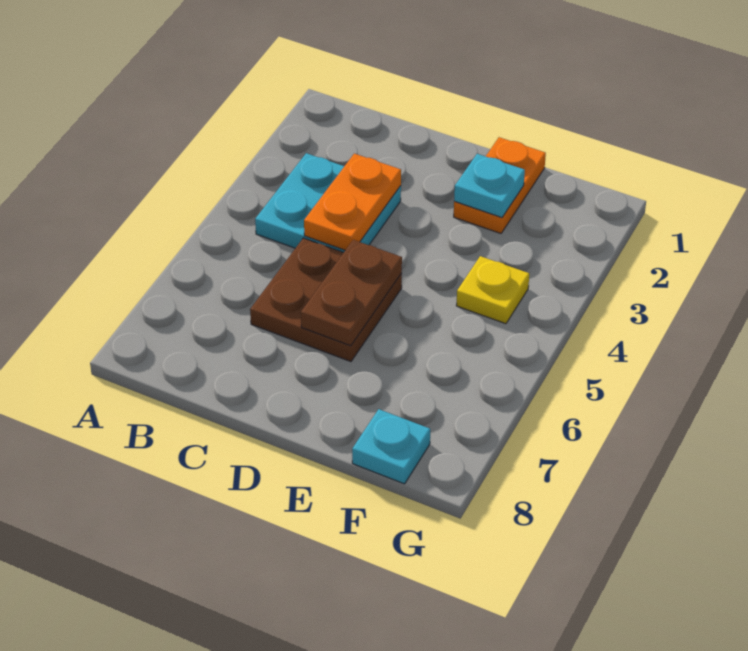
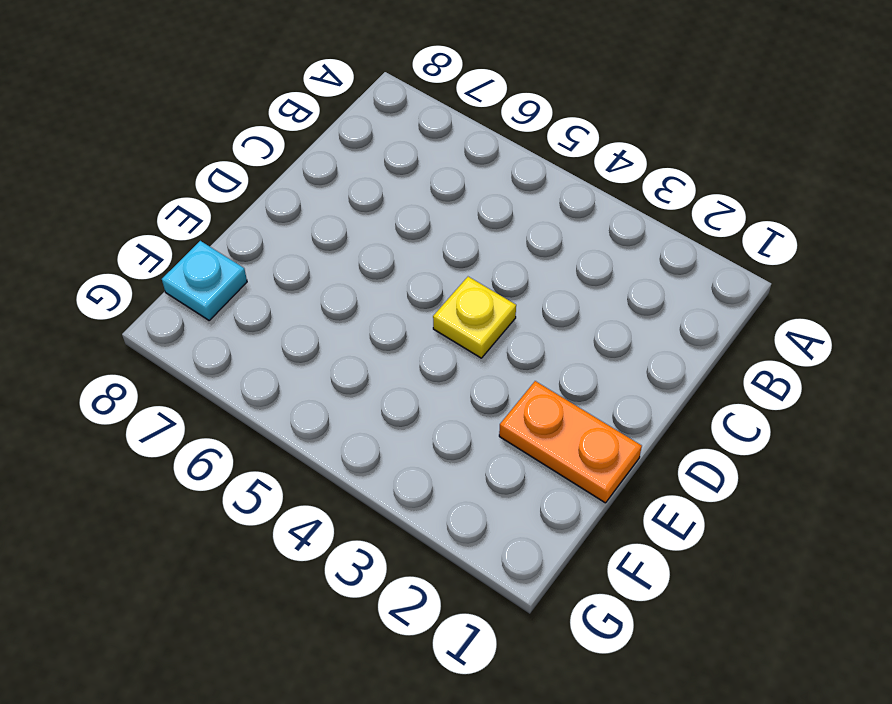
yellow plate D4 level 1 -> yellow plate F4 level 1
none -> cyan plate B3:C4 level 1
none -> brown plate C5:D6 level 1

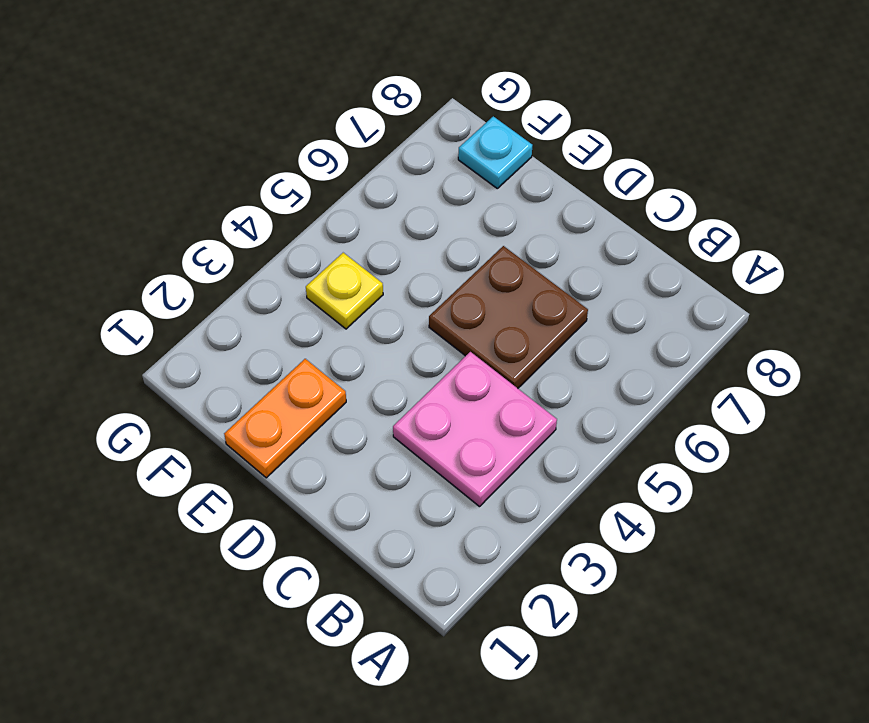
pink plate B3:C4 level 1 -> cyan plate B3:C4 level 1
none -> orange plate C3:C4 level 2
none -> brown plate D5:D6 level 2

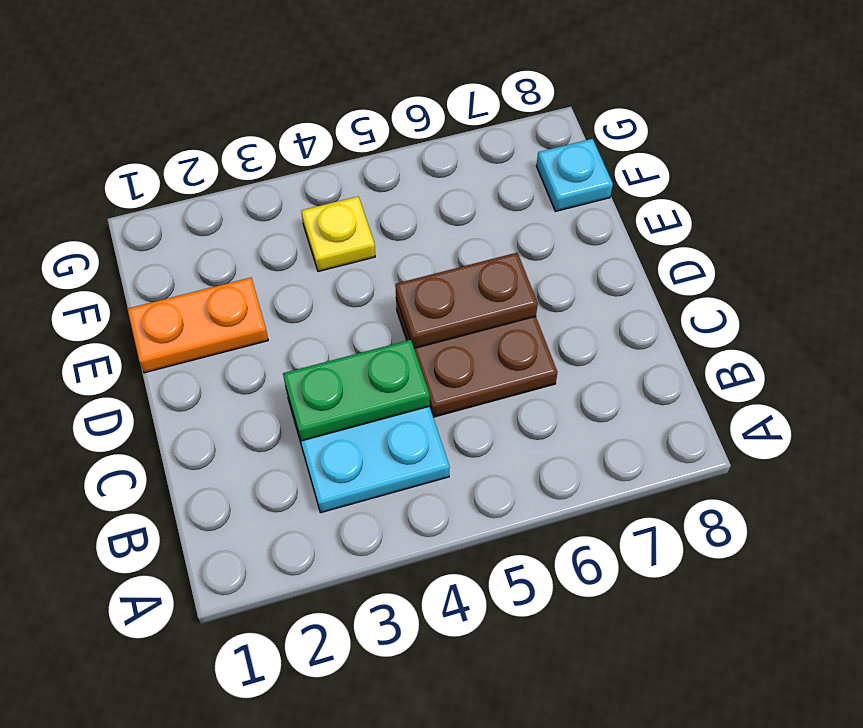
green plate C3:C4 level 2 -> orange plate C3:C4 level 2
none -> cyan plate E2 level 2

